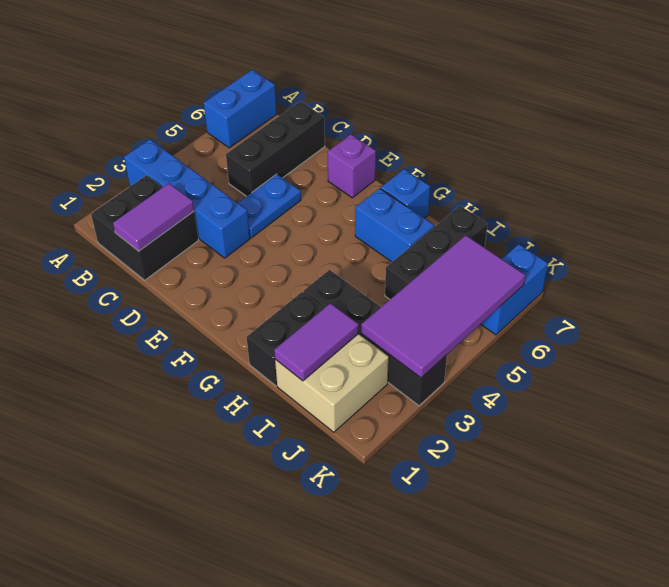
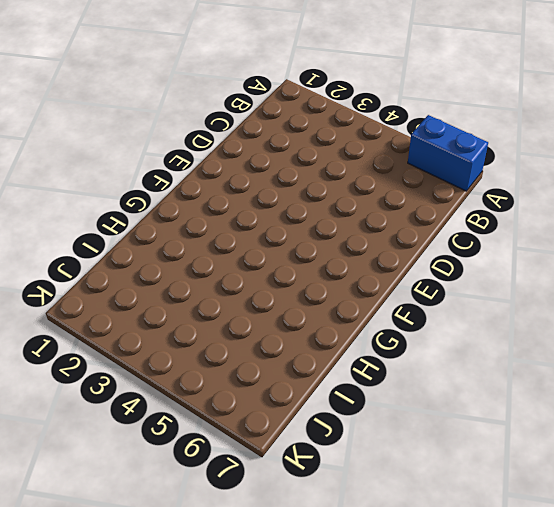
none -> blue brick A3:D3 level 1
none -> black brick B1:C2 level 1
none -> black brick C5:C7 level 1

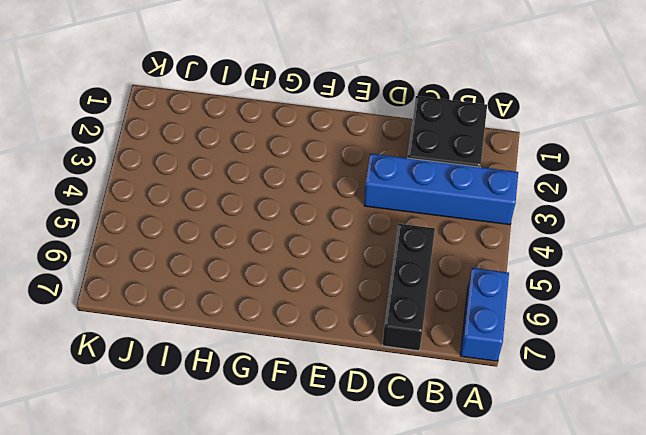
none -> blue plate D4:D5 level 1
none -> purple brick E7 level 1
none -> blue brick G6:H6 level 1

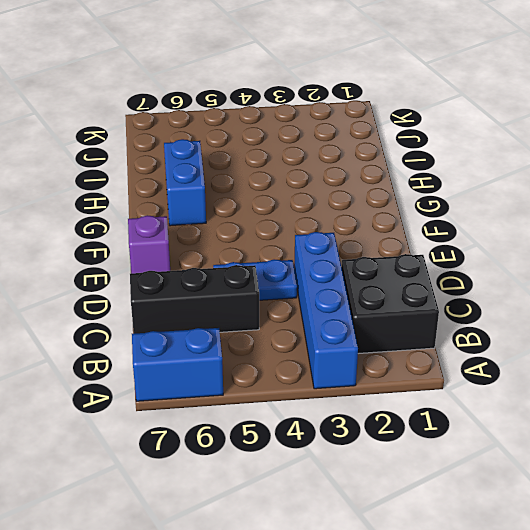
none -> blue brick G7 level 1
none -> black brick H1:H2 level 1
none -> black brick H3:K3 level 1

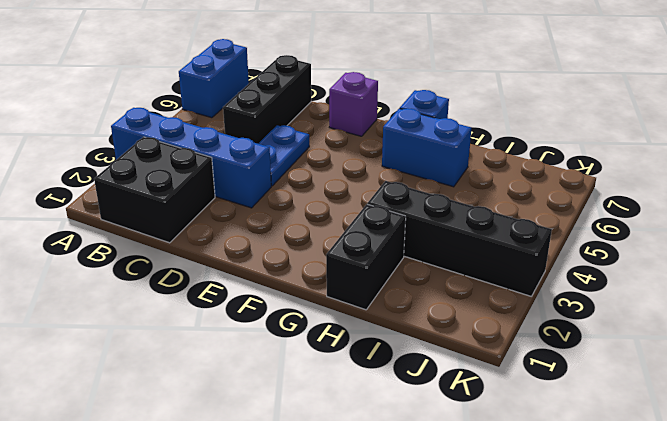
none -> tan brick I1:J2 level 1
none -> black brick I5:I7 level 1
none -> blue brick K6:K7 level 1

